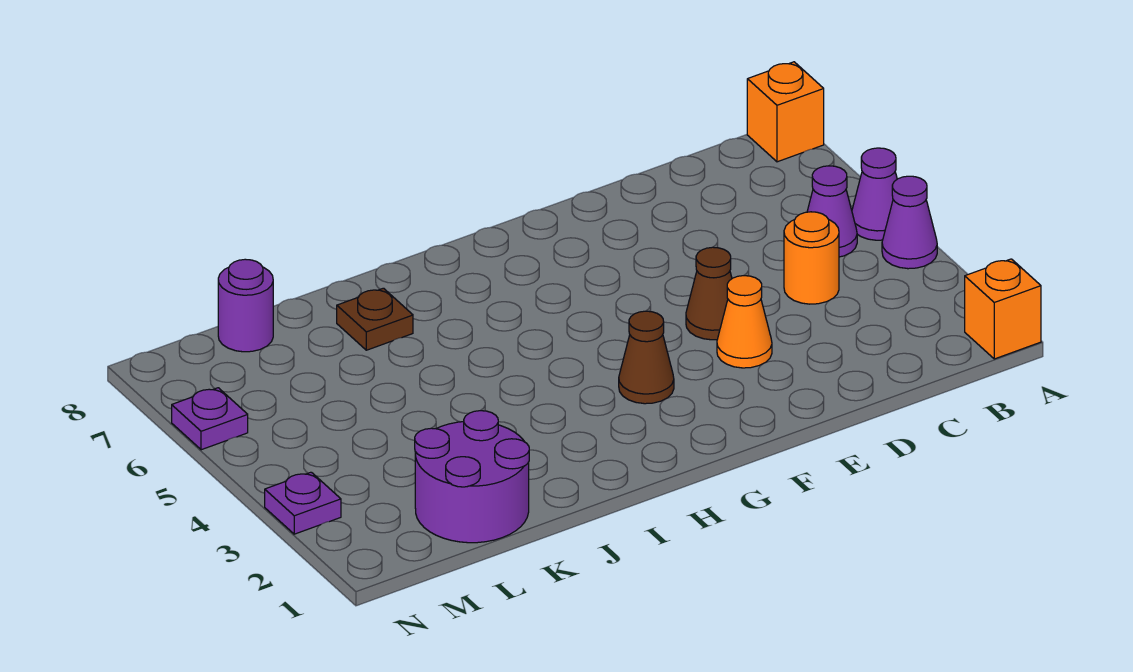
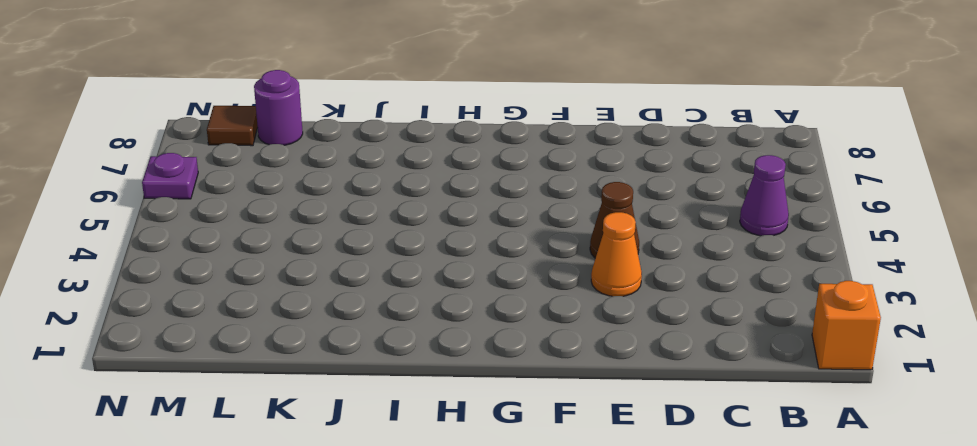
brown tile M8 level 1 -> none
none -> purple cone A4 level 1
none -> purple cone A5 level 1
none -> orange brick A8 level 1

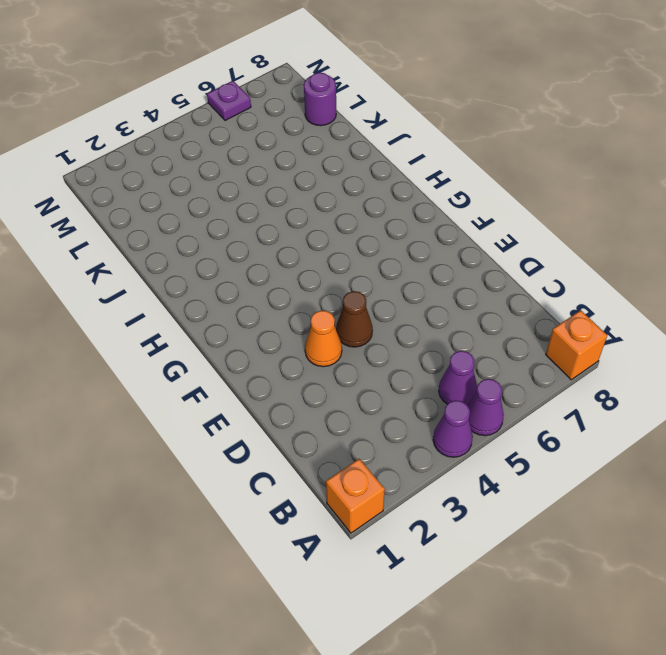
none -> orange round brick C4 level 1
none -> brown cone G3 level 1
none -> brown plate J7 level 1

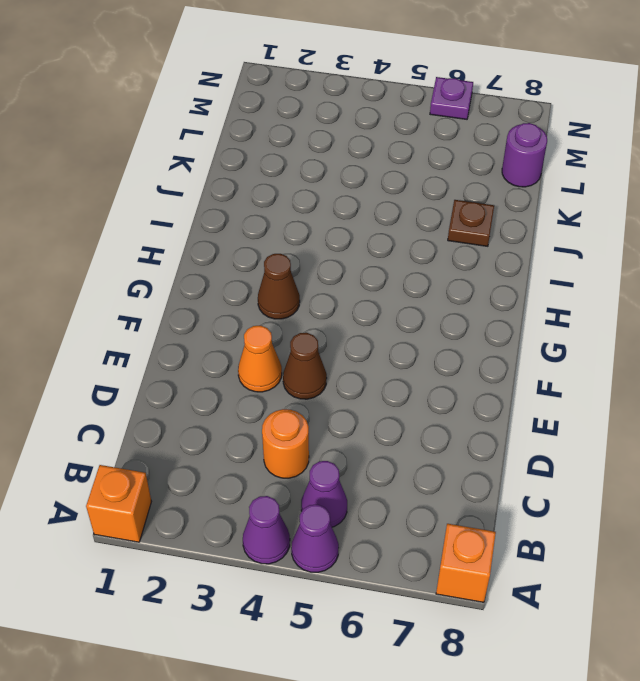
none -> purple round brick K1:L2 level 1
none -> purple plate N3 level 1

